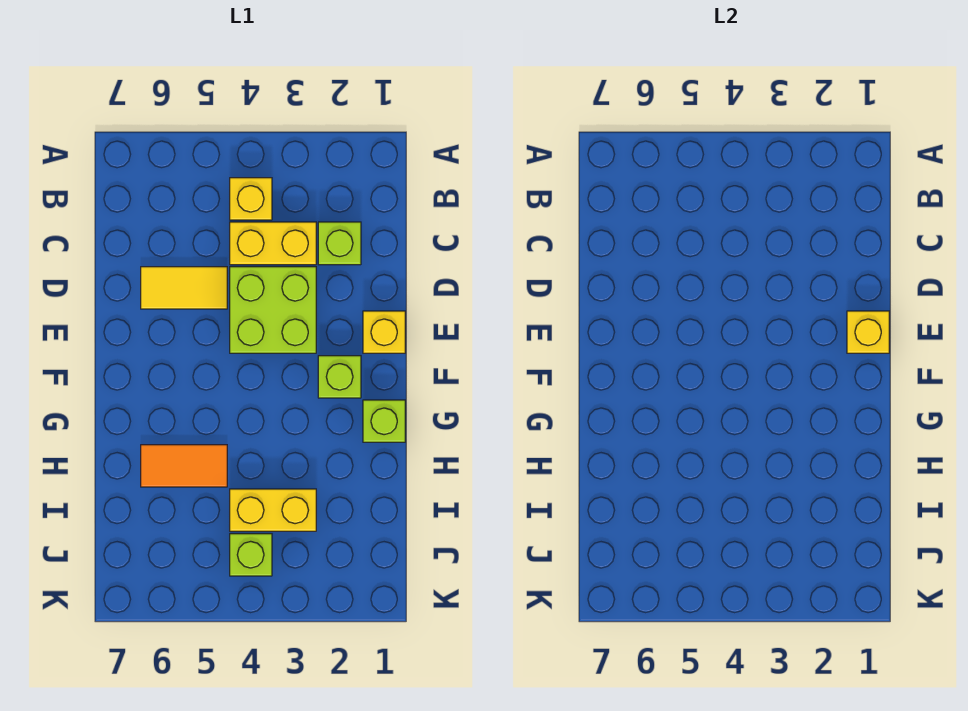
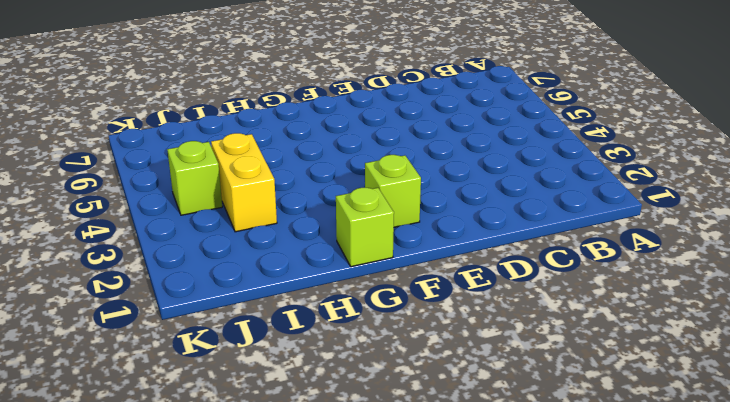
none -> yellow brick B4 level 1
none -> lime brick C2 level 1
none -> yellow brick C3:C4 level 1

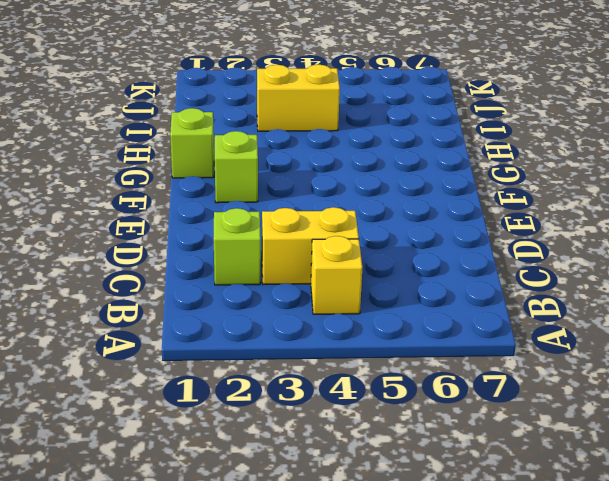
none -> lime brick D3:E4 level 1
none -> yellow tile D5:D6 level 1
none -> yellow brick E1 level 1

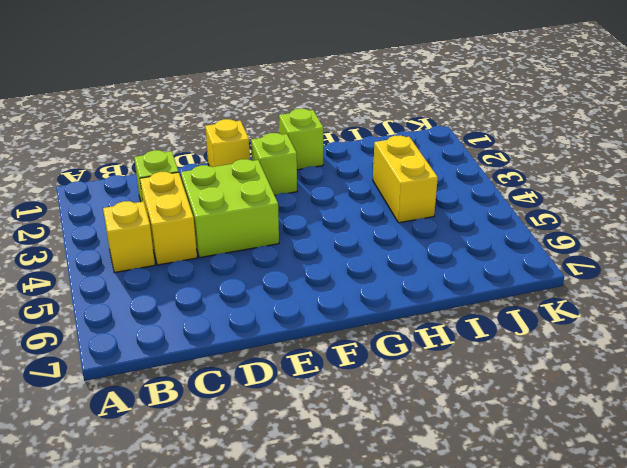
none -> yellow tile D5:D6 level 1
none -> orange tile H5:H6 level 1
none -> lime brick J4 level 1

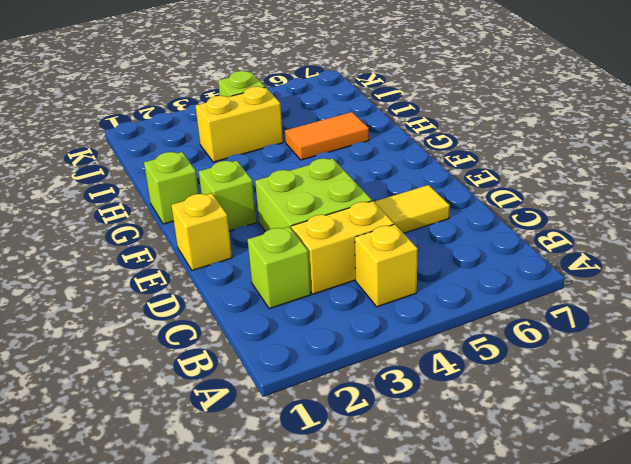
none -> yellow brick E1 level 2

